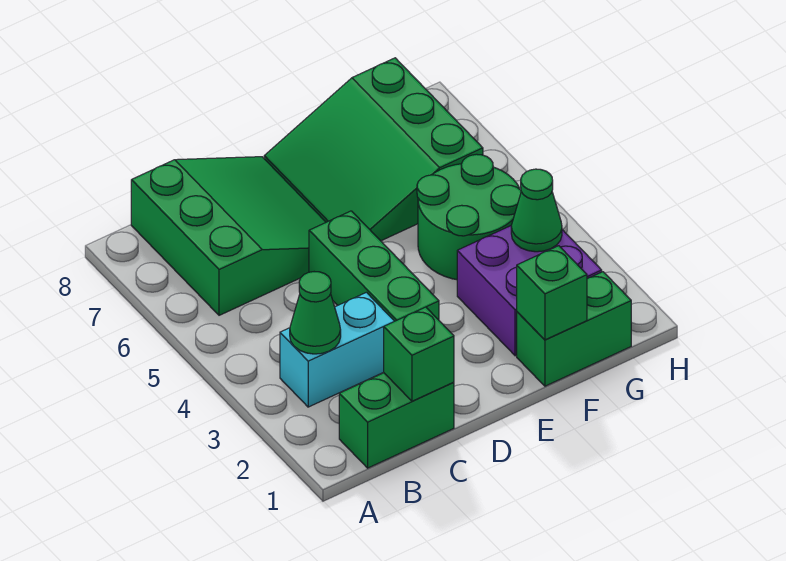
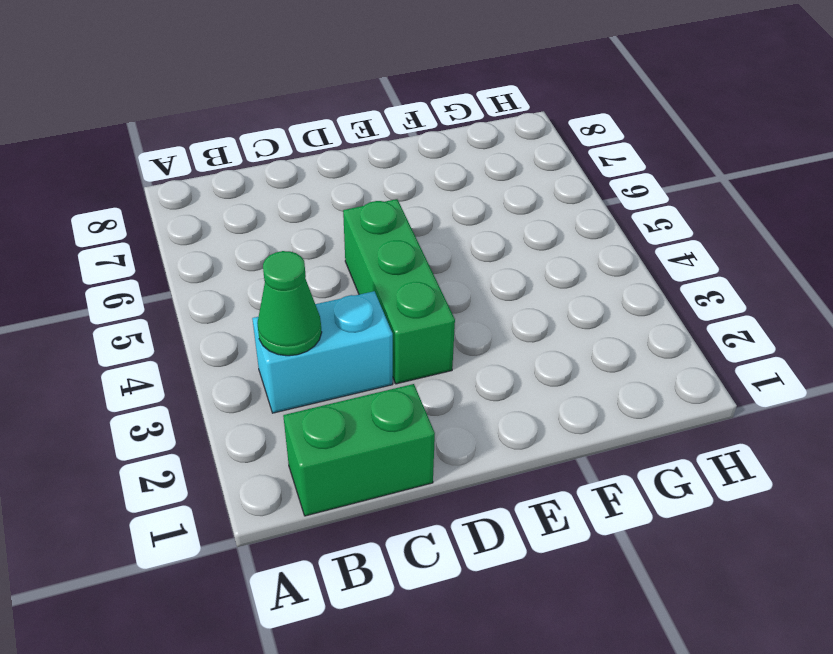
none -> green slope B6:D8 level 1 top B
none -> green slope E6:G8 level 1 top G
none -> green brick F1:G1 level 1

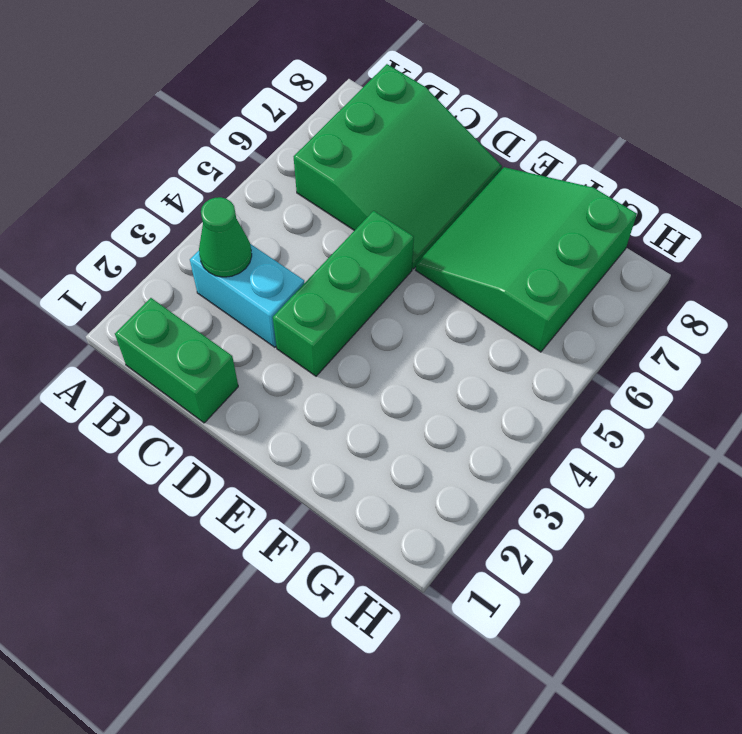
none -> green brick F1:G1 level 1
none -> purple brick F2:G3 level 1
none -> green round brick F4:G5 level 1

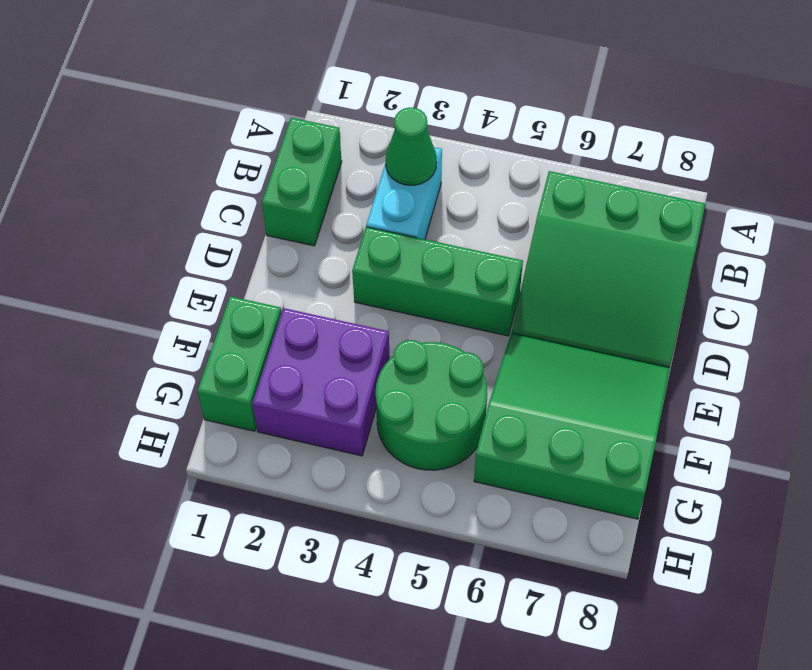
none -> green brick C1 level 2
none -> green brick F1 level 2
none -> green cone G3 level 2

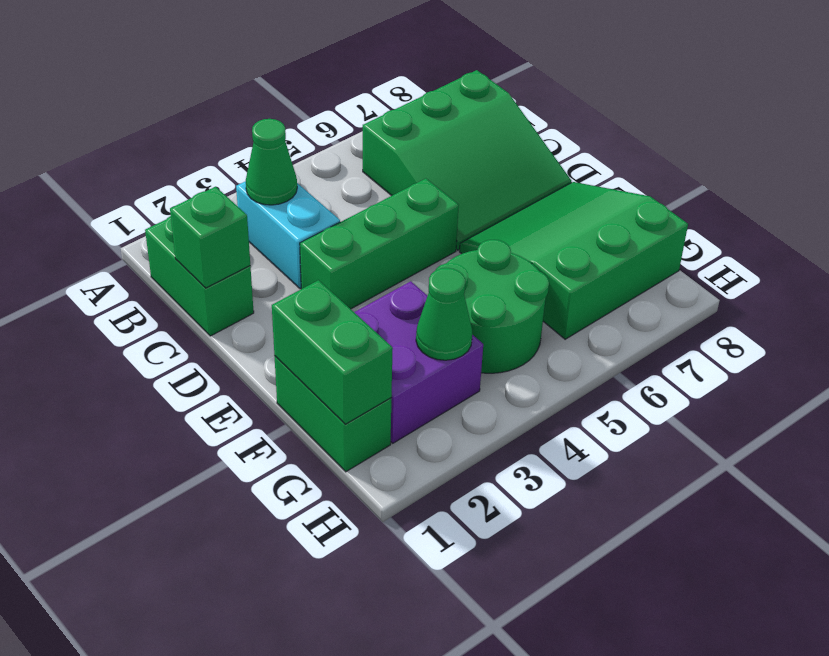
green brick F1:G1 level 2 -> green brick F1 level 2

